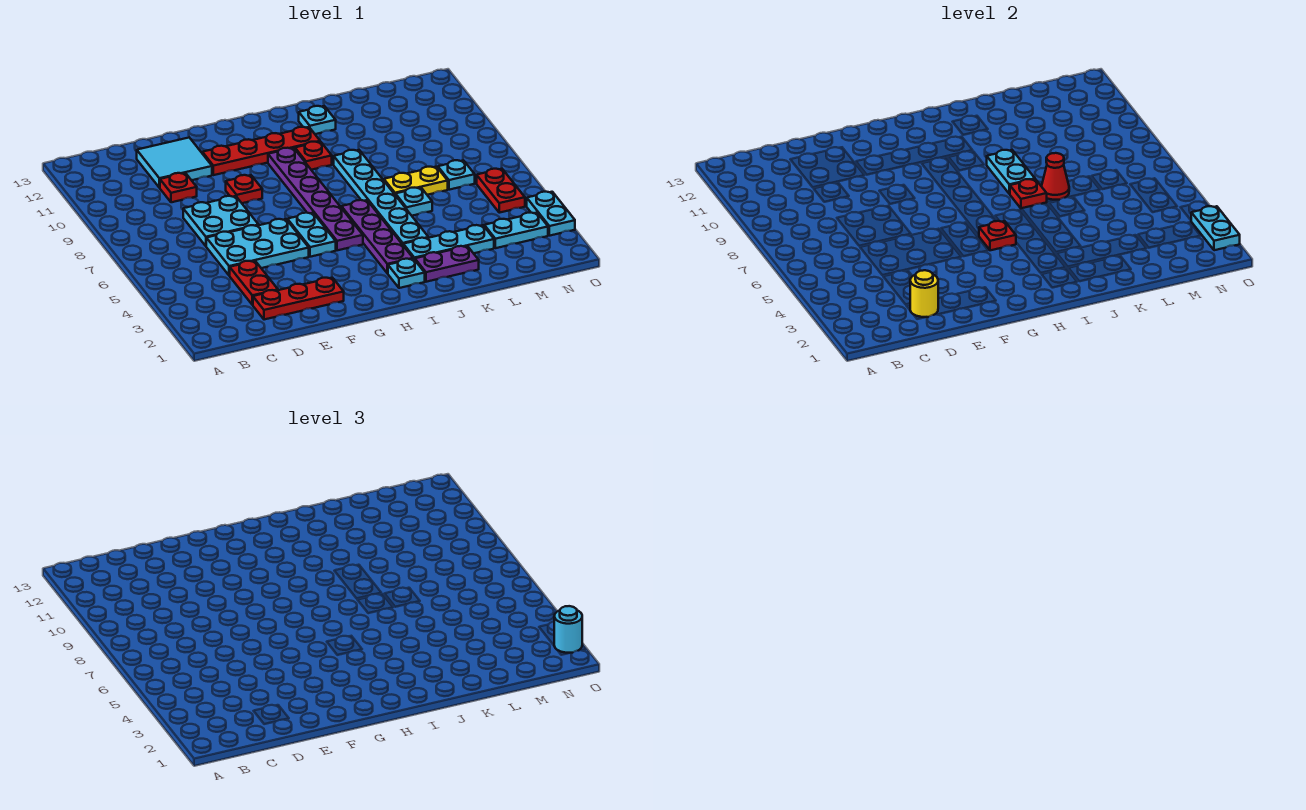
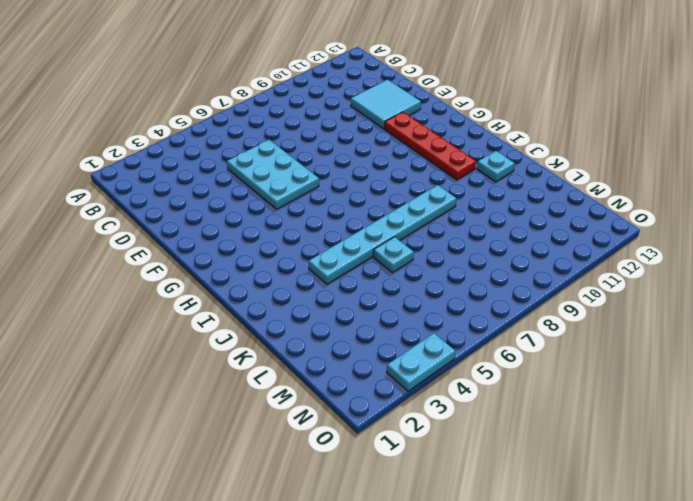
none -> red plate D2:F2 level 1
none -> red plate D3:D4 level 1
none -> cyan plate D7:E8 level 1
none -> red plate D10 level 1

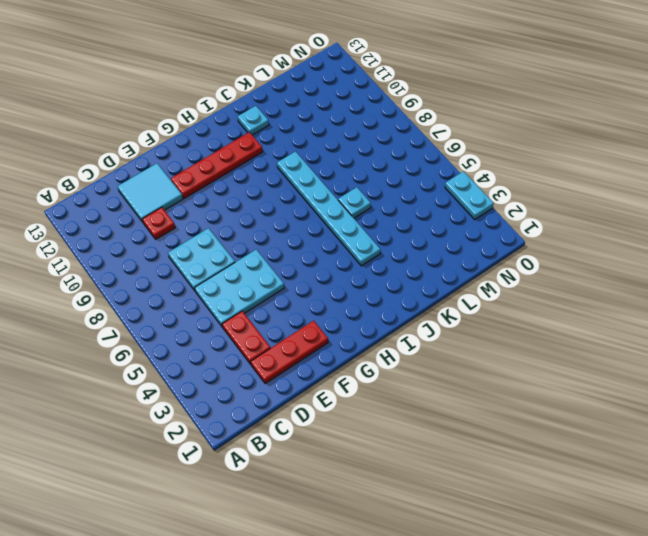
none -> red plate F9 level 1
none -> cyan plate G5:G6 level 1
none -> purple plate H5:H10 level 1
none -> cyan plate I2 level 1

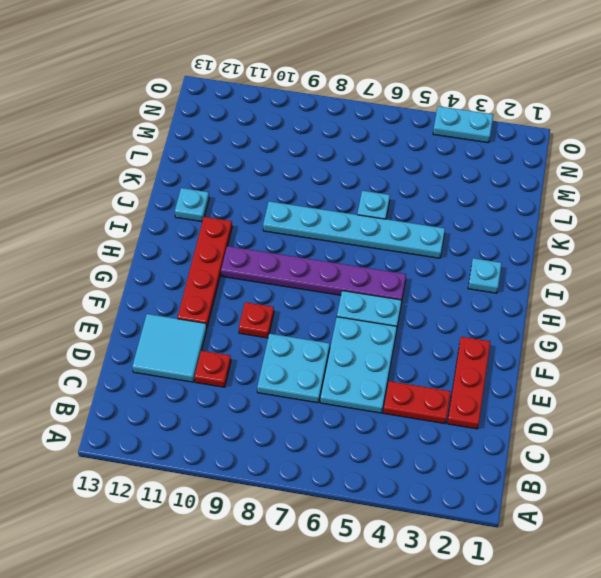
none -> purple plate I3:I6 level 1
none -> red plate I10 level 1
none -> purple plate J2:K2 level 1
none -> cyan plate J3:L3 level 1

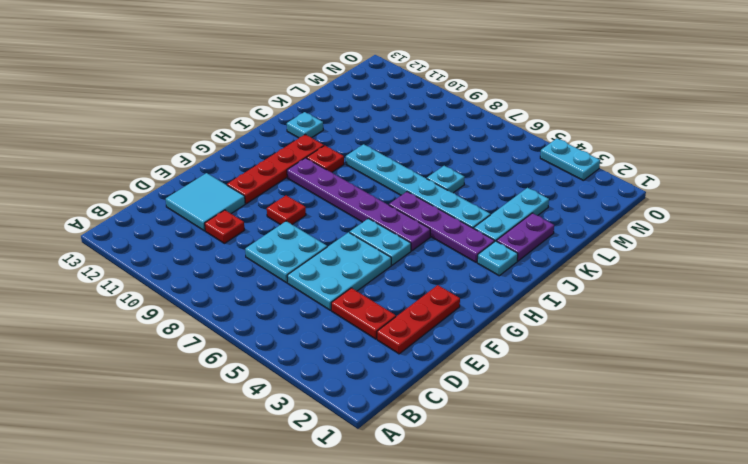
none -> yellow plate K7:L7 level 1
none -> cyan plate M3:N3 level 1
none -> cyan plate M7 level 1
none -> red plate N5:N6 level 1

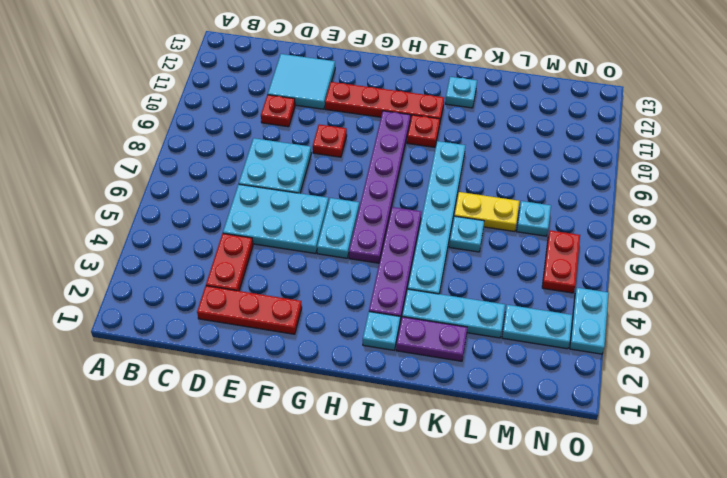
none -> yellow round brick D2 level 2
none -> red plate H5 level 2
none -> red plate J7 level 2
none -> cyan plate J8:J9 level 2

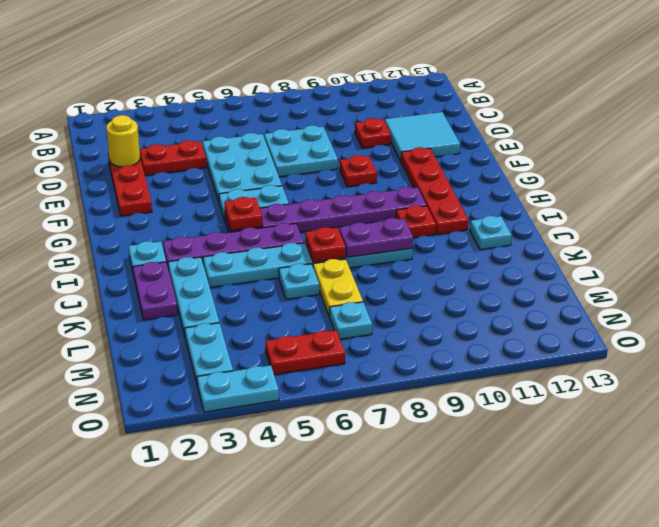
purple plate J8:J9 level 2 -> cyan plate J8:J9 level 2
none -> red cone K7 level 2
none -> cyan plate O2:O3 level 2
none -> cyan round brick O2 level 3

